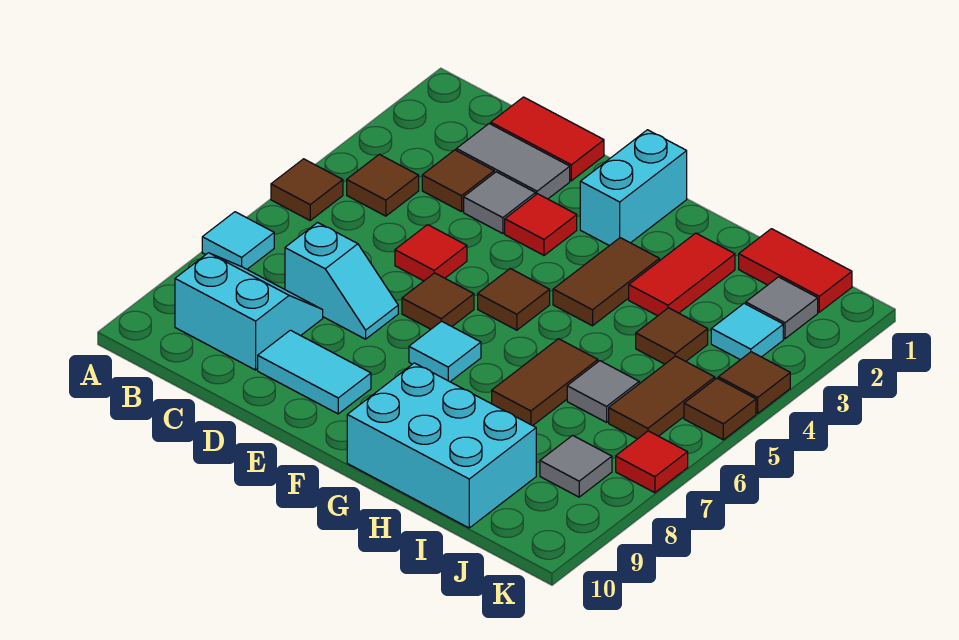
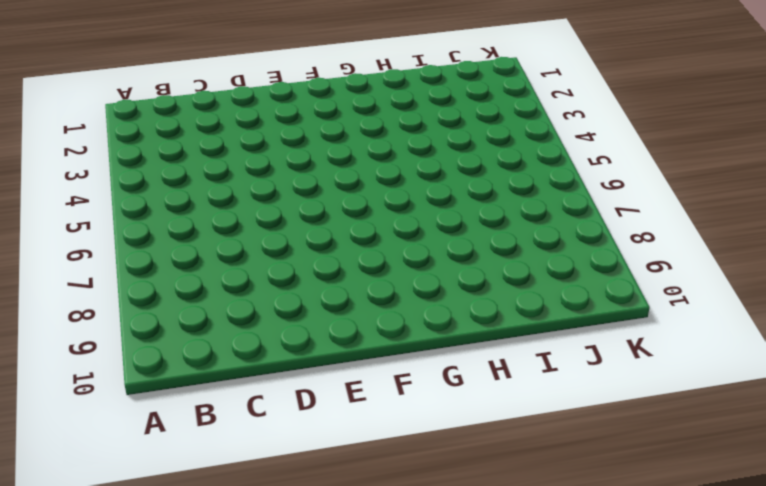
none -> brown tile A5 level 1
none -> cyan tile A7 level 1
none -> brown tile B4 level 1
none -> cyan slope B8:C9 level 1 top 9

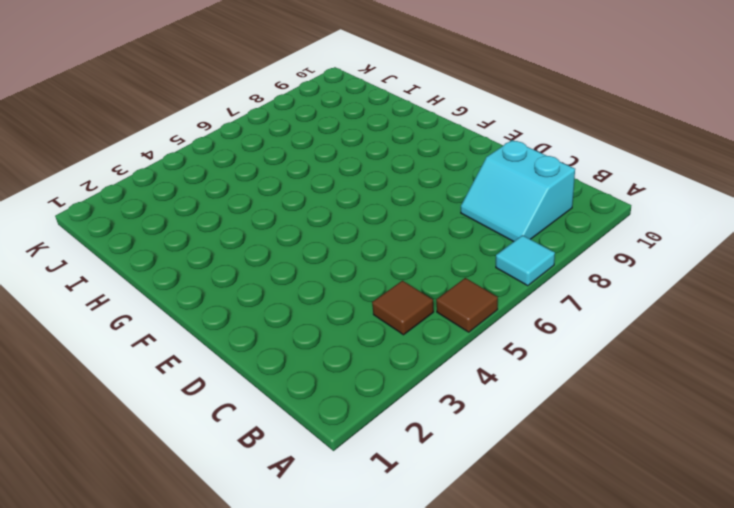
none -> red tile C1:D1 level 1
none -> grey tile C2:D2 level 1
none -> brown tile C3 level 1
none -> cyan slope C7:D7 level 1 top C

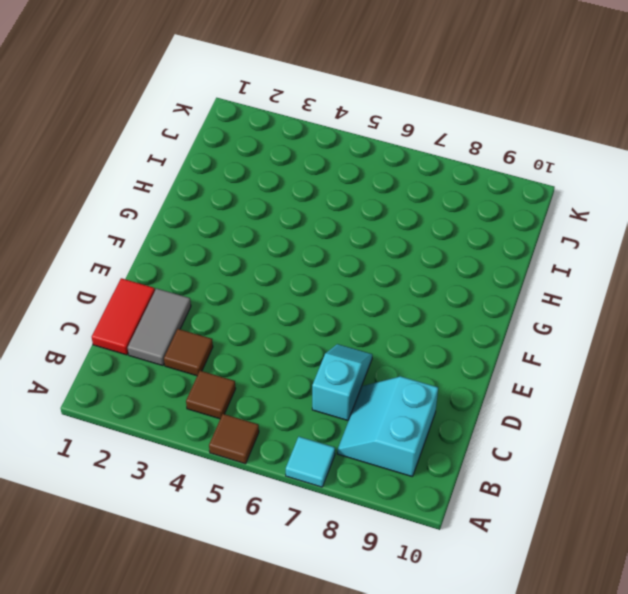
none -> grey tile D3 level 1
none -> red tile D5 level 1
none -> cyan tile D9:E9 level 1
none -> red tile E3 level 1

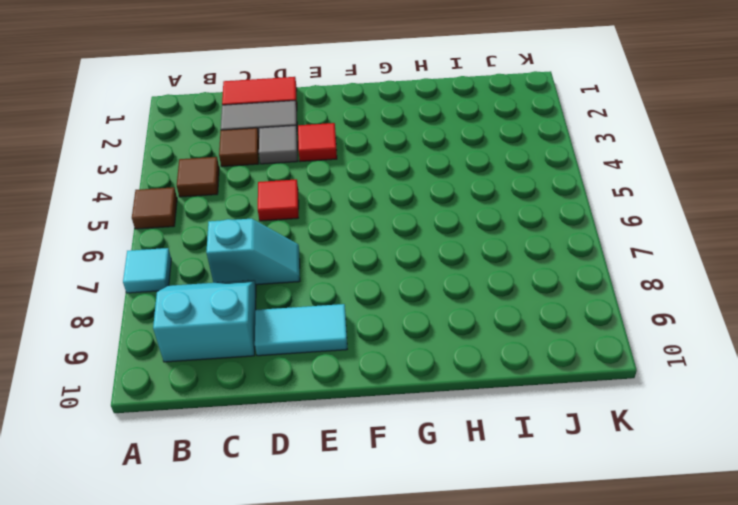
none -> brown tile E6 level 1
none -> cyan brick F1:F2 level 1
none -> brown tile F5 level 1
none -> cyan tile F7 level 1

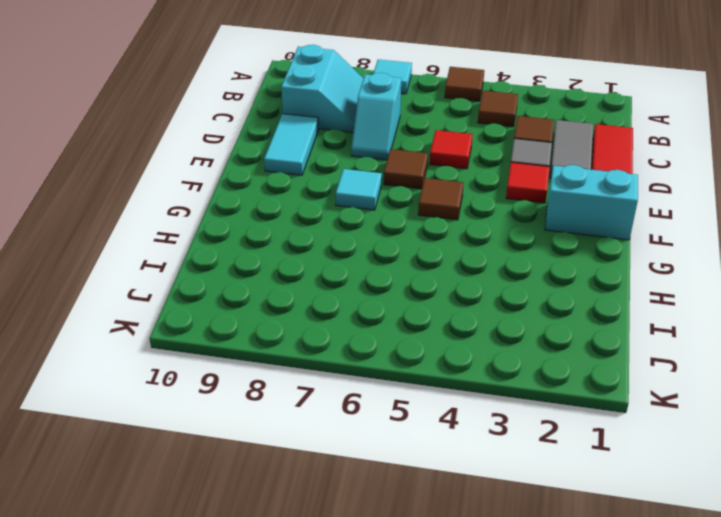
none -> brown tile G3:G4 level 1
none -> cyan brick G9:I10 level 1
none -> red tile H2:H3 level 1
none -> brown tile H6:H7 level 1

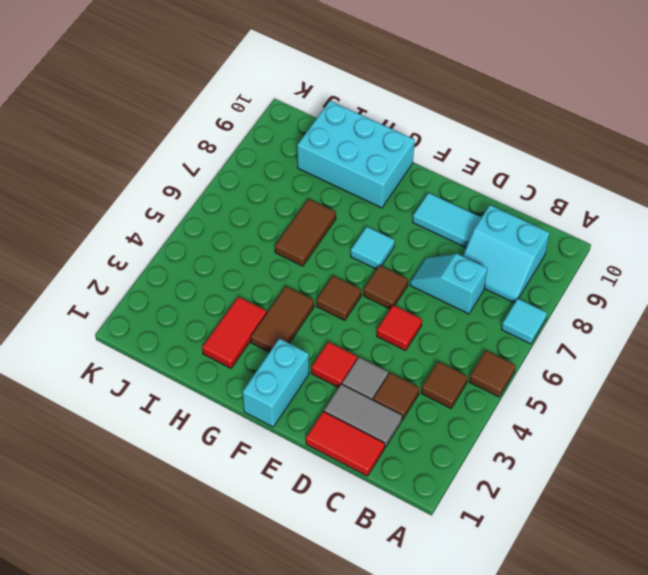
none -> red tile I1:J1 level 1
none -> brown tile I4 level 1
none -> grey tile I6 level 1
none -> grey tile J2 level 1

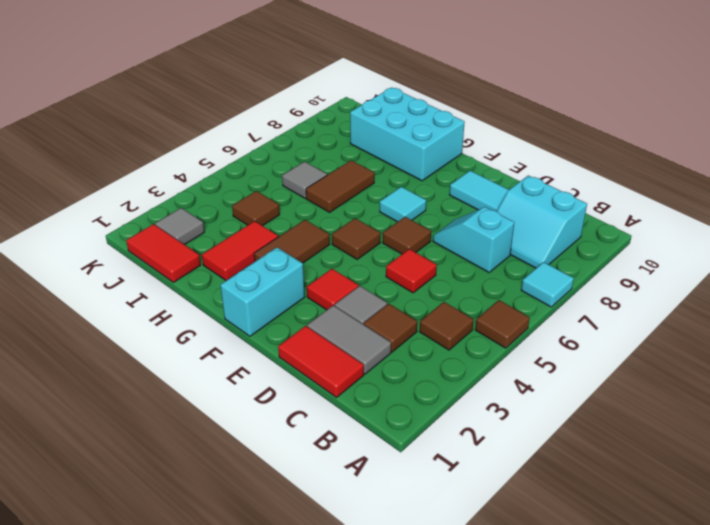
none -> cyan tile J3 level 1
none -> brown tile J5:J6 level 1
none -> grey tile J8 level 1
none -> brown tile K4 level 1

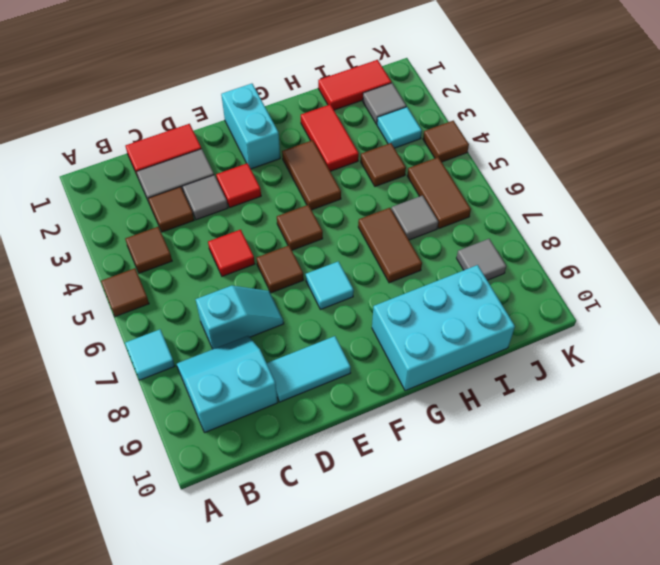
none -> brown tile K5 level 1
none -> red tile K7 level 1

